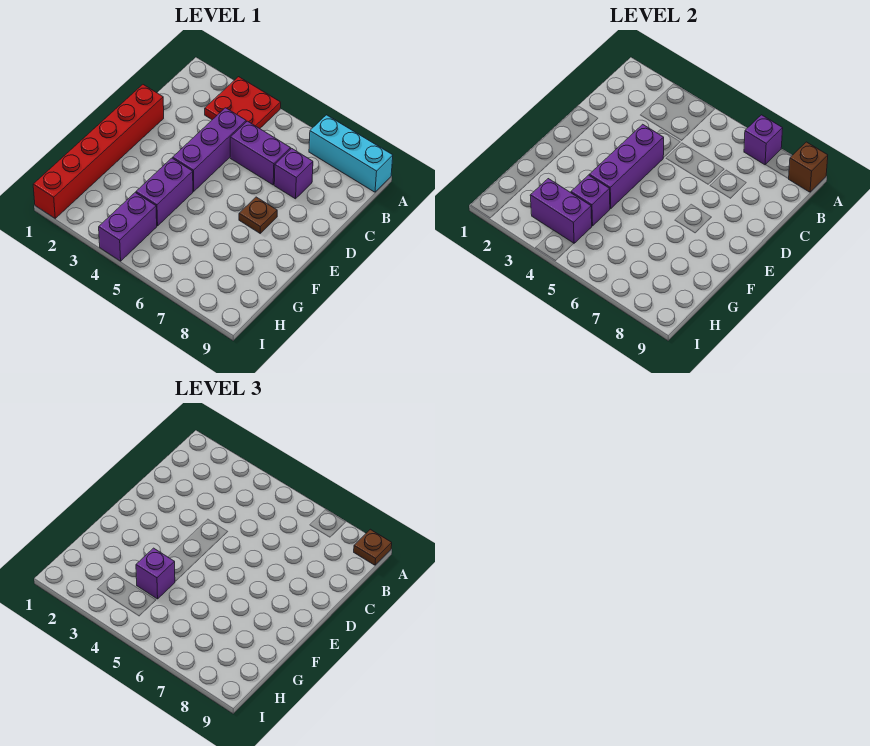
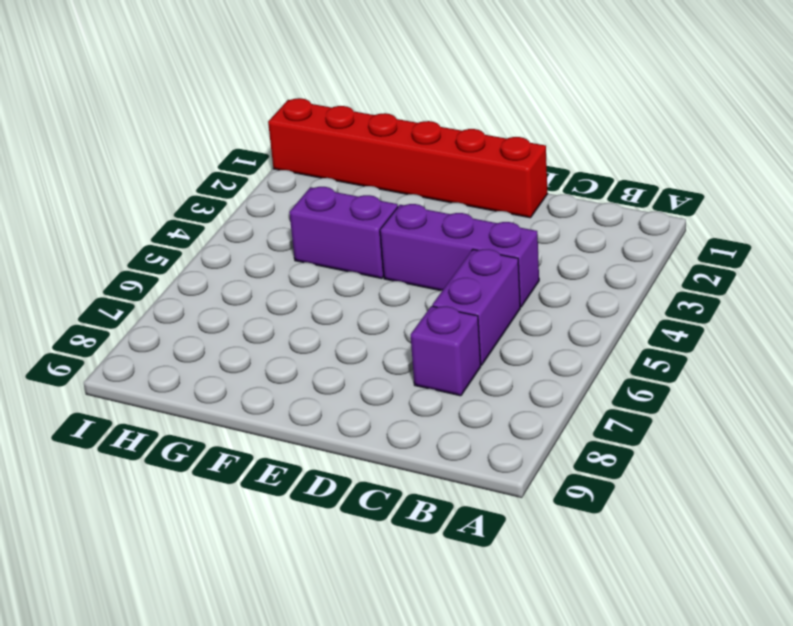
none -> red plate A3:B4 level 1
none -> cyan brick A7:A9 level 1
none -> brown plate E7 level 1

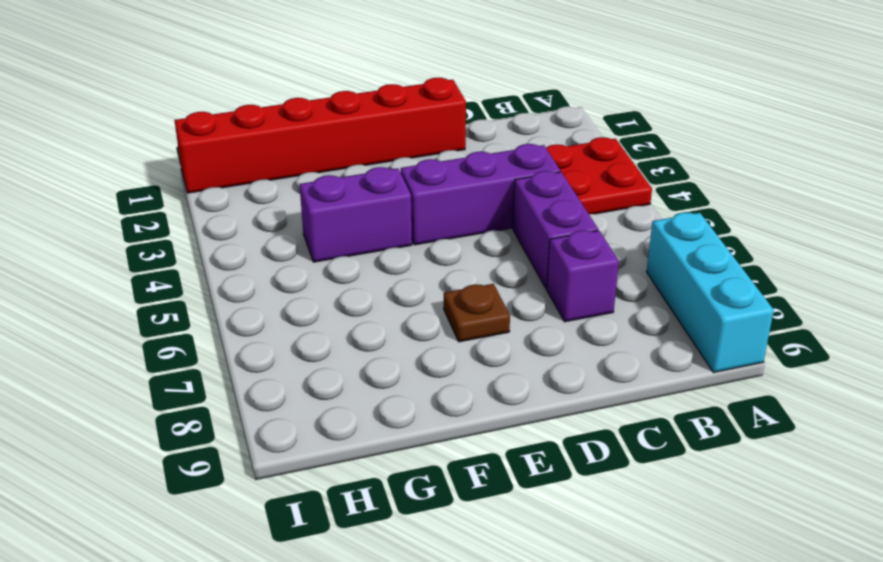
none -> purple brick H4:I4 level 1
none -> purple brick A7 level 2
none -> brown brick A9 level 2

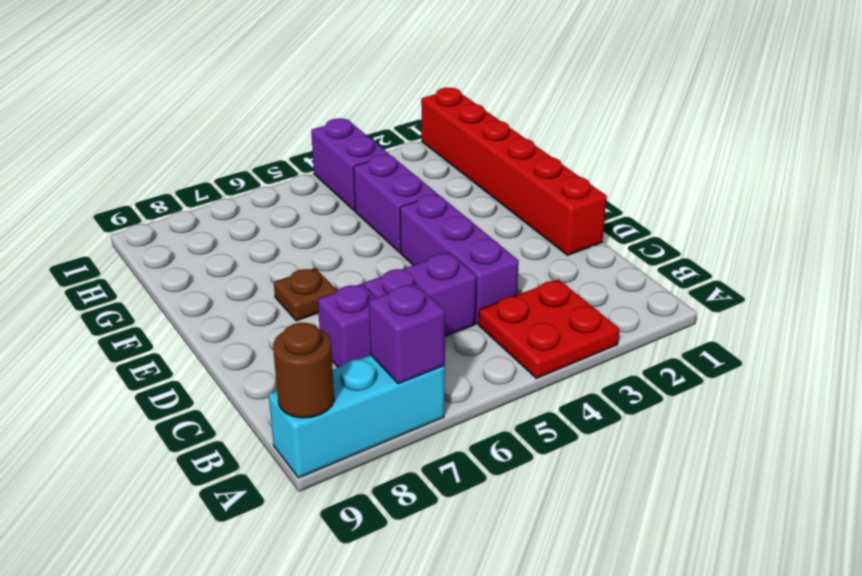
brown round brick A9 level 2 -> brown brick A9 level 2
none -> purple brick D4:F4 level 2
none -> purple brick G4 level 2
none -> purple brick H3:H4 level 2

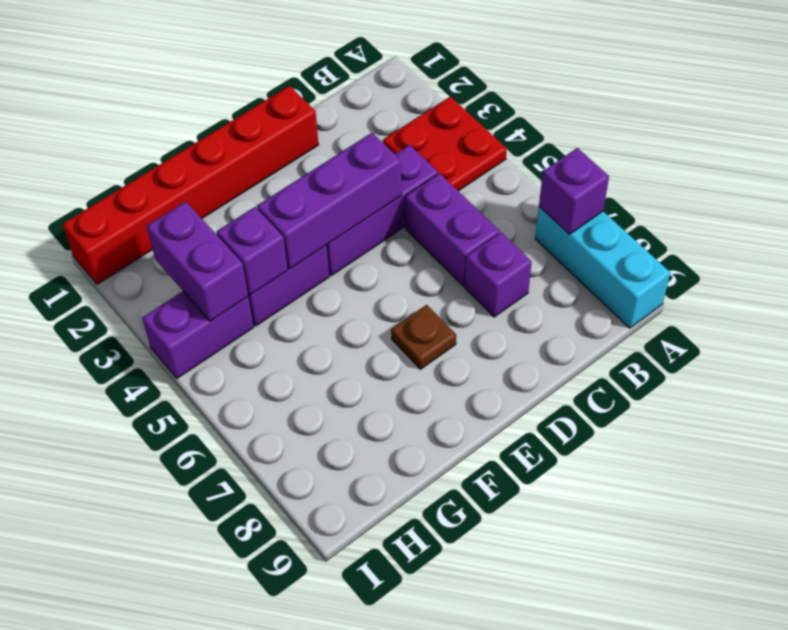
none -> brown brick A9 level 2
none -> brown plate A9 level 3
none -> purple brick G4 level 3

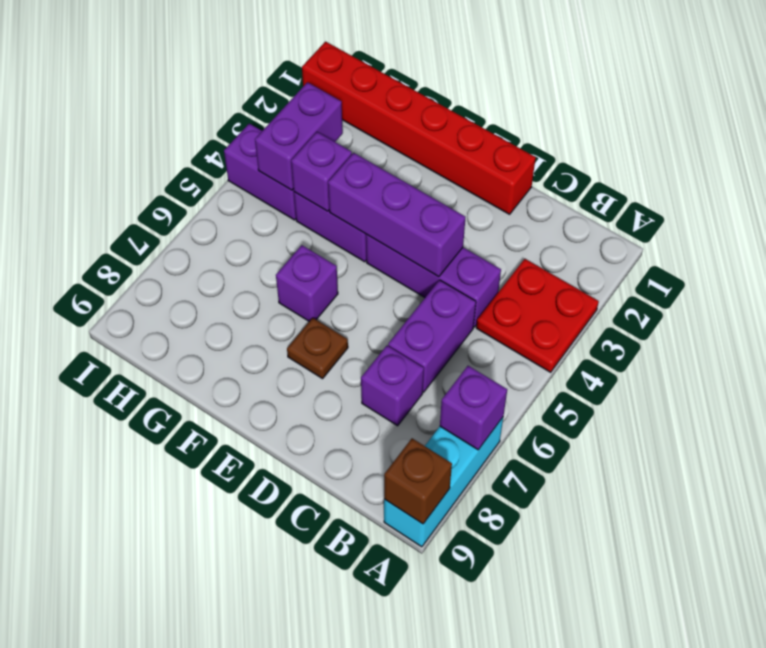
purple brick F6 level 1 -> purple brick G4 level 3
none -> brown plate A9 level 3

